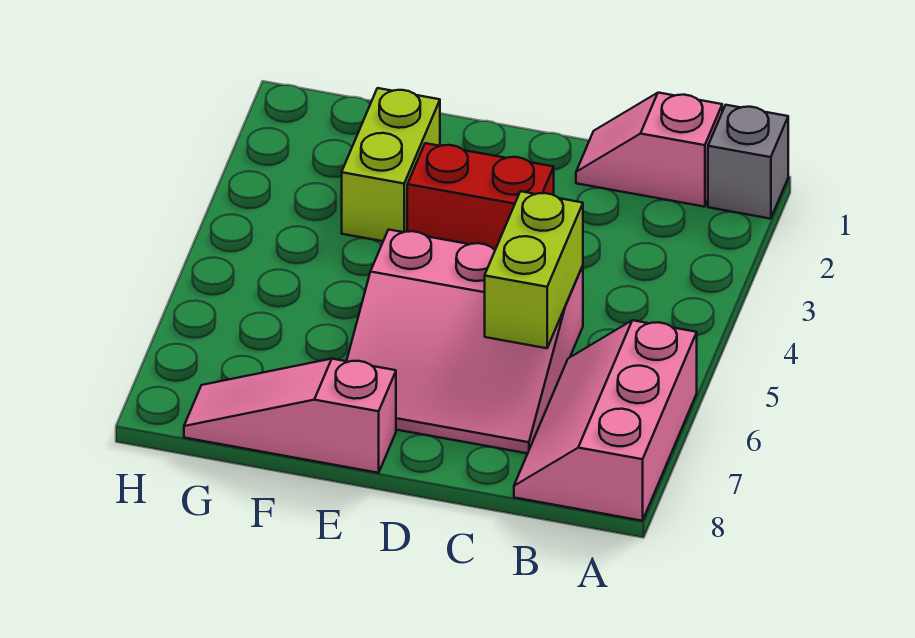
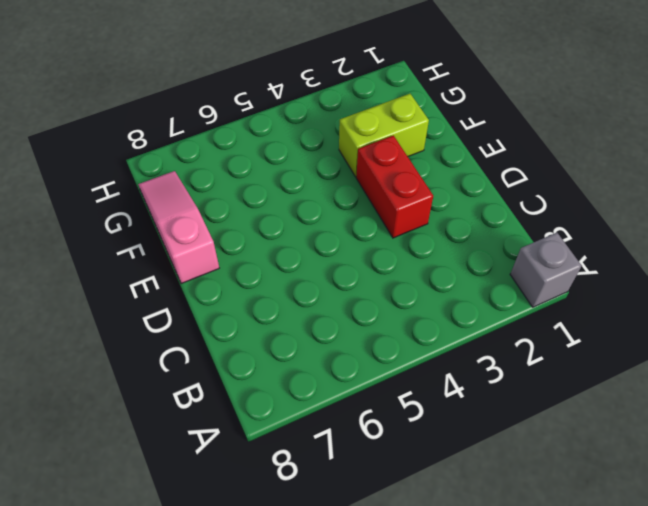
none -> pink slope A6:B8 level 1 top A
none -> pink slope B1:C1 level 1 top B

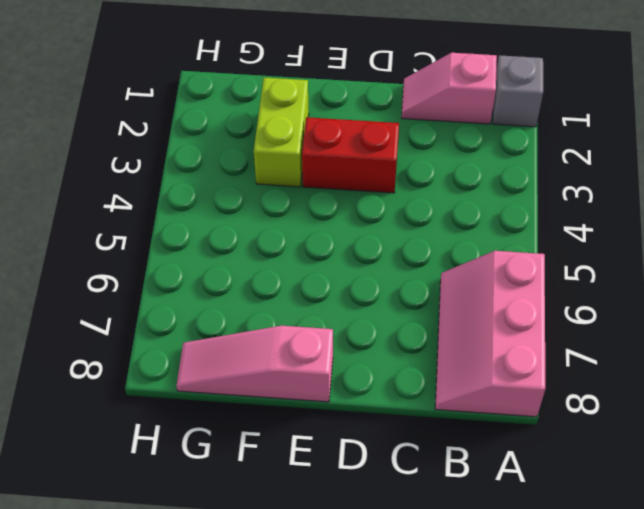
none -> pink slope C5:E7 level 1 top 5
none -> lime brick C5:C6 level 2

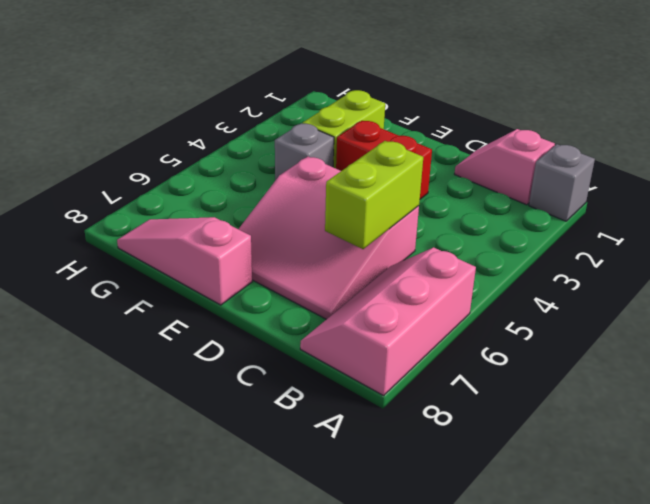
grey brick F4 level 1 -> none

